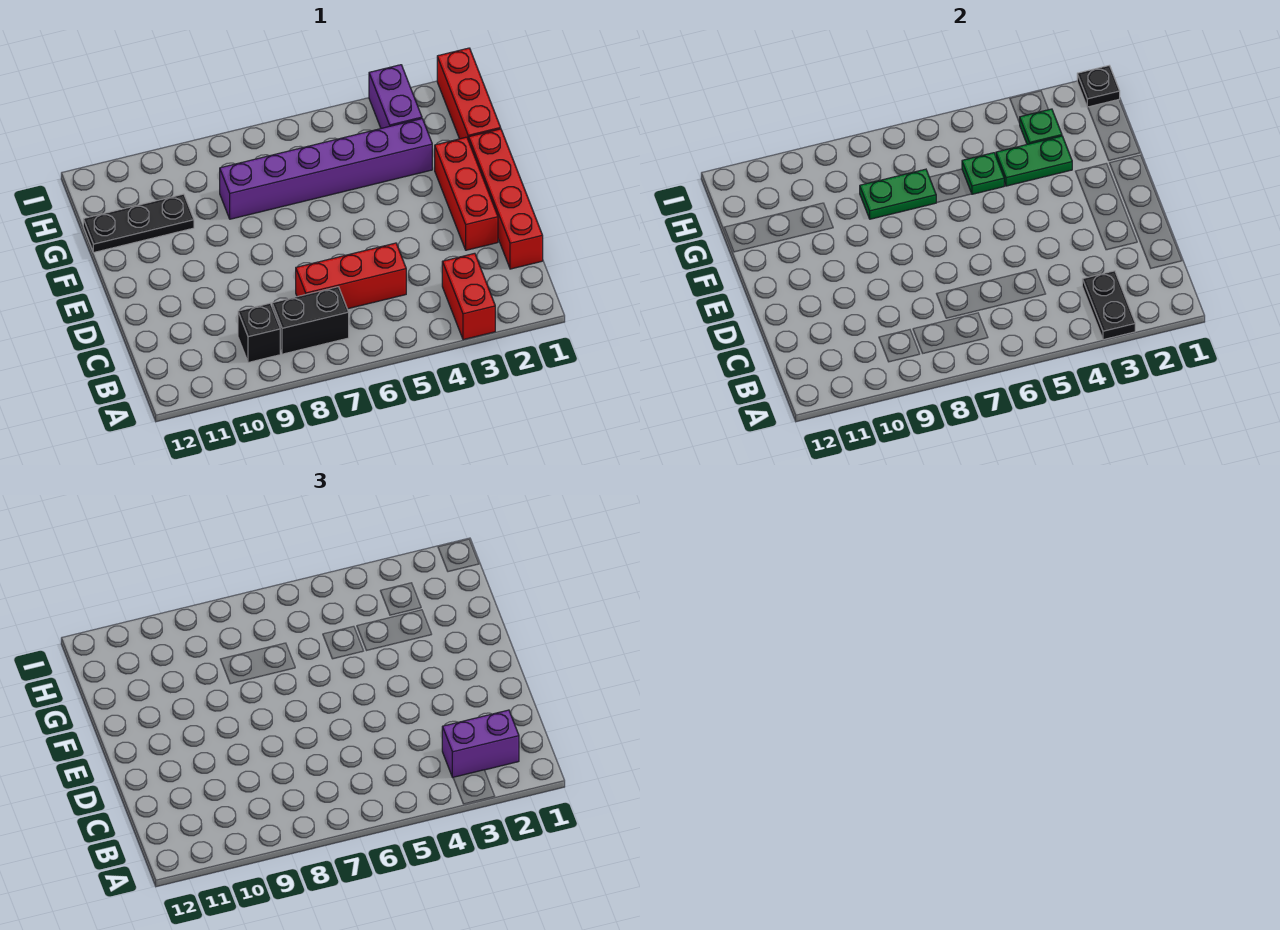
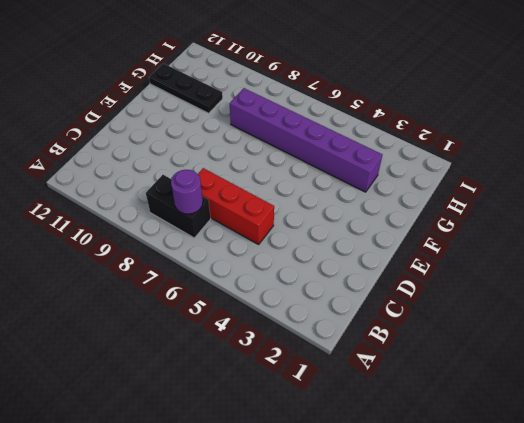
purple round brick B7 level 2 -> none
none -> red brick A3:B3 level 1
none -> black brick B9 level 1
none -> red brick C1:F1 level 1

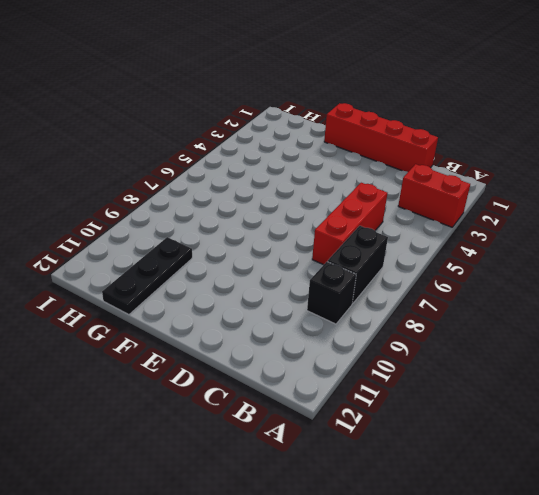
none -> red brick D2:F2 level 1
none -> red brick G1:I1 level 1
none -> purple brick G3:G8 level 1

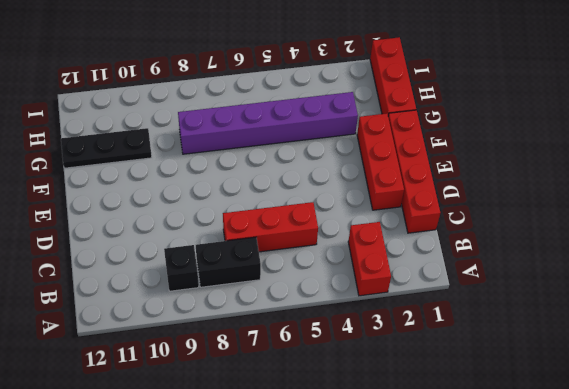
none -> purple brick H3:I3 level 1
none -> black plate A3:B3 level 2
none -> green plate G3:G4 level 2

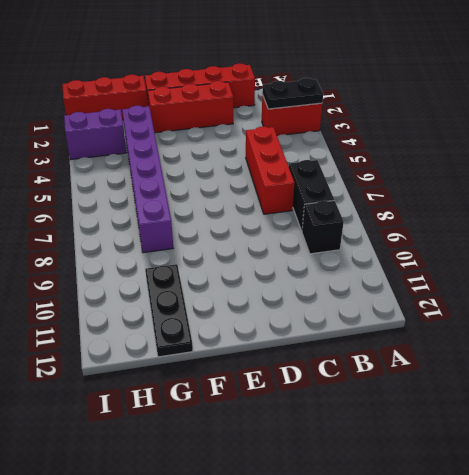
none -> green plate G3:G4 level 2
none -> green plate G5 level 2
none -> green plate G7:G8 level 2

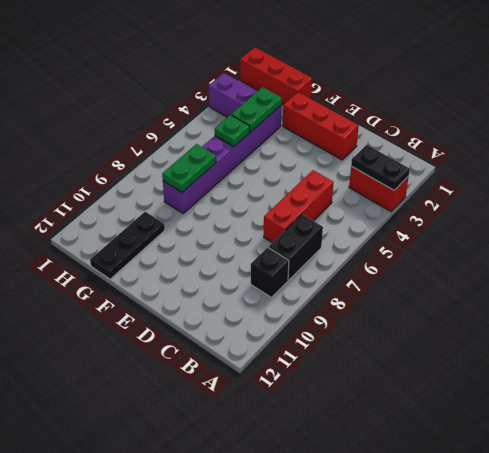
none -> red brick C1:F1 level 1
none -> green plate H3 level 2
none -> black plate I1 level 2

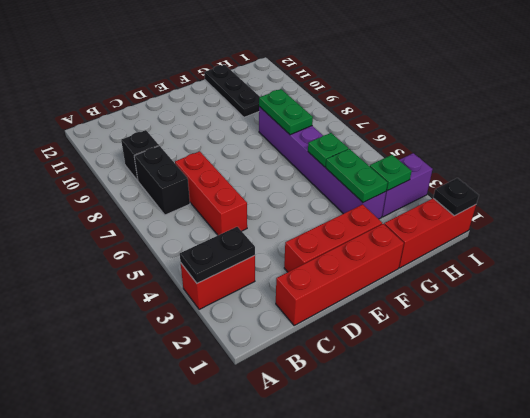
none -> purple brick B2:B3 level 3

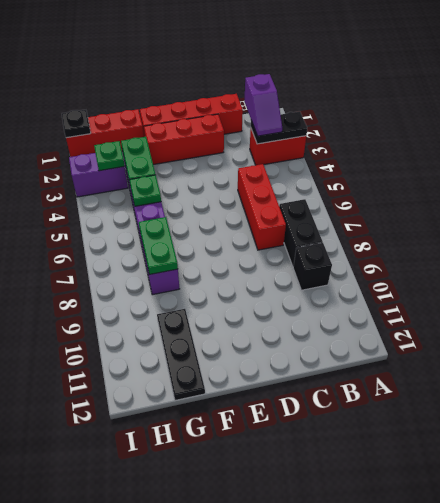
purple slope B2:B3 level 3 top 2 -> purple brick B2:B3 level 3

